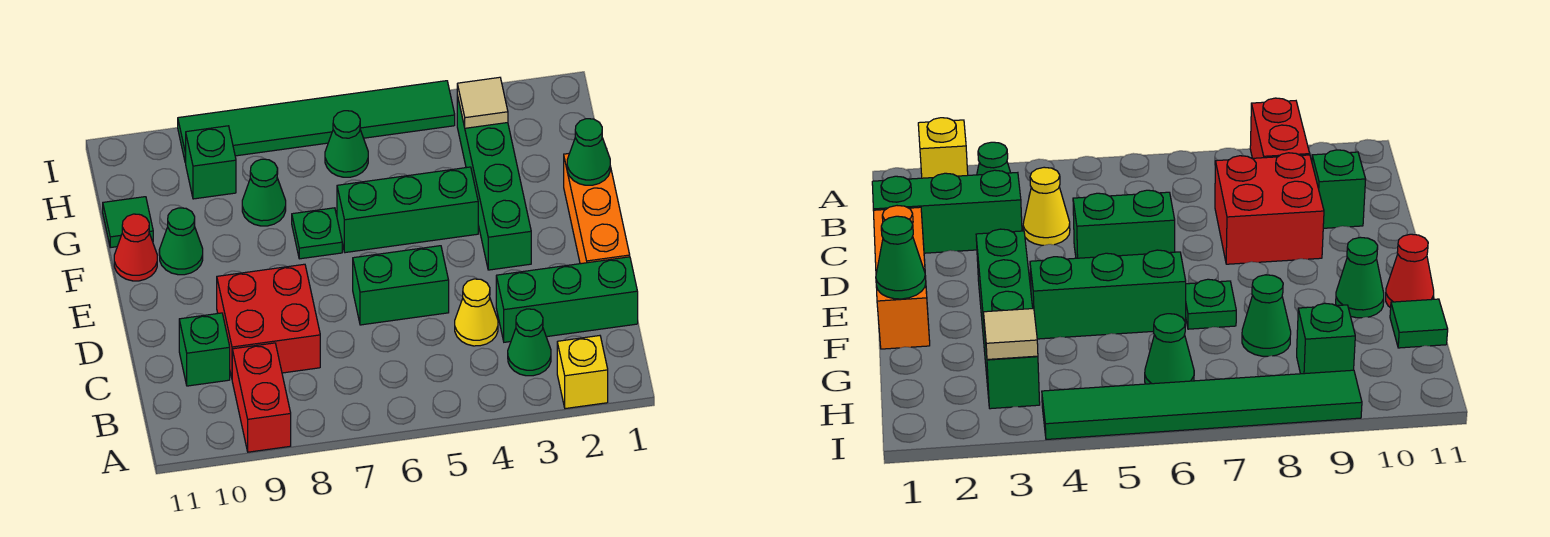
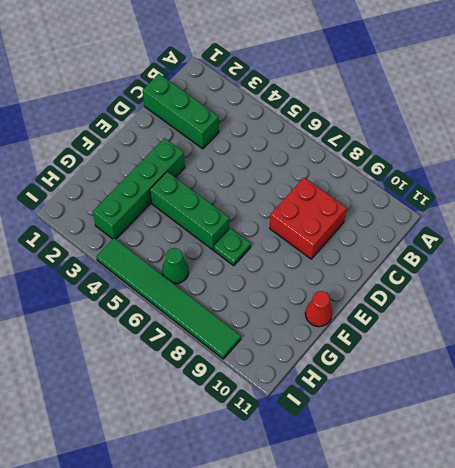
none -> yellow brick A2 level 1
none -> red brick A9:B9 level 1
none -> green cone B3 level 1

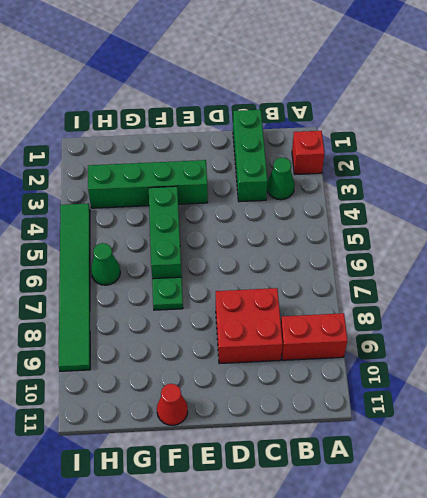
red brick A2 level 1 -> yellow brick A2 level 1
none -> yellow cone C4 level 1
none -> green brick C10 level 1
none -> orange brick D1:F1 level 1

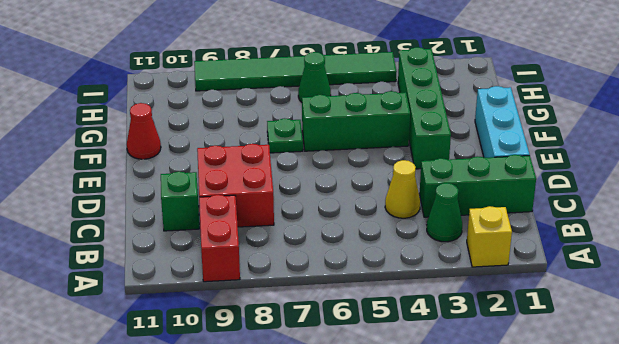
cyan brick D1:F1 level 1 -> orange brick D1:F1 level 1
none -> green brick D5:D6 level 1
none -> green cone F10 level 1
none -> green cone G8 level 1

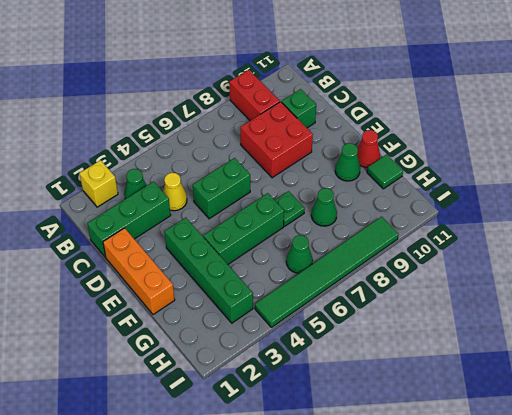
none -> green brick H9 level 1
none -> green cone F1 level 2
none -> tan tile H3 level 2

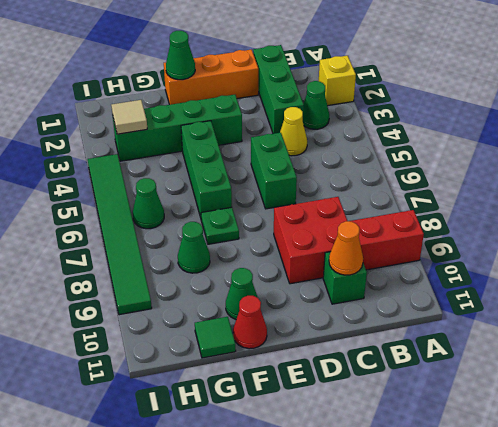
orange cone C10 level 2 -> none
none -> green brick H9 level 1

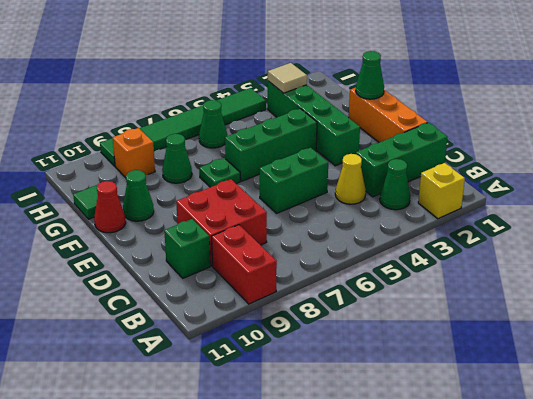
orange brick H9 level 1 -> green brick H9 level 1

